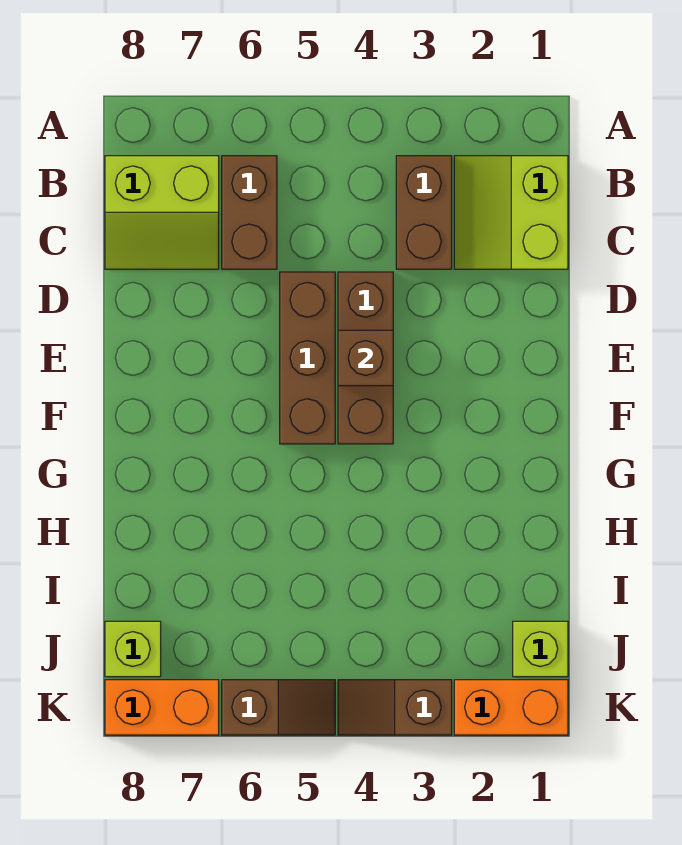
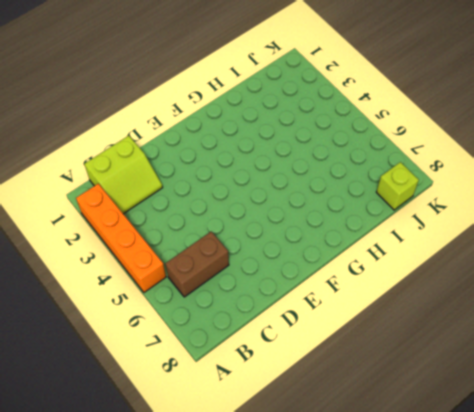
orange brick A2:A5 level 1 -> none
none -> brown brick B3:C3 level 1
none -> lime slope B7:C8 level 1 top B
none -> brown brick D4:F4 level 1

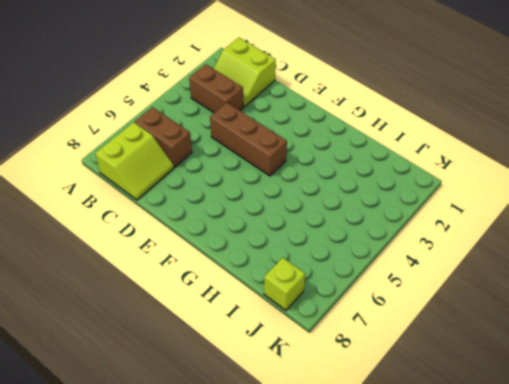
none -> brown brick D5:F5 level 1
none -> lime brick J1 level 1
none -> orange brick K1:K2 level 1

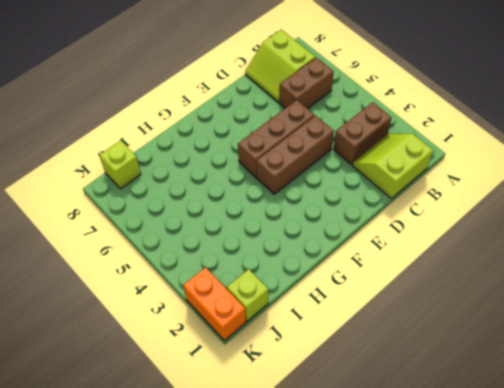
none -> brown slope K3:K4 level 1 top 3
none -> brown slope K5:K6 level 1 top 6
none -> orange brick K7:K8 level 1

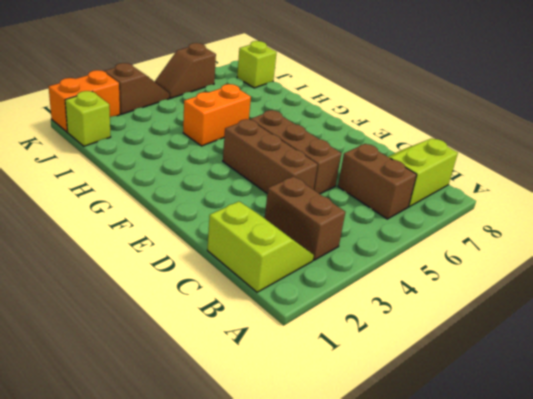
orange brick H4:H5 level 1 -> orange brick K7:K8 level 1
none -> brown brick E4 level 2

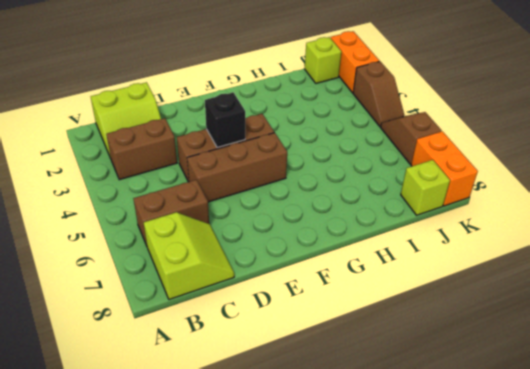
black brick E4 level 2 -> brown brick E4 level 2

